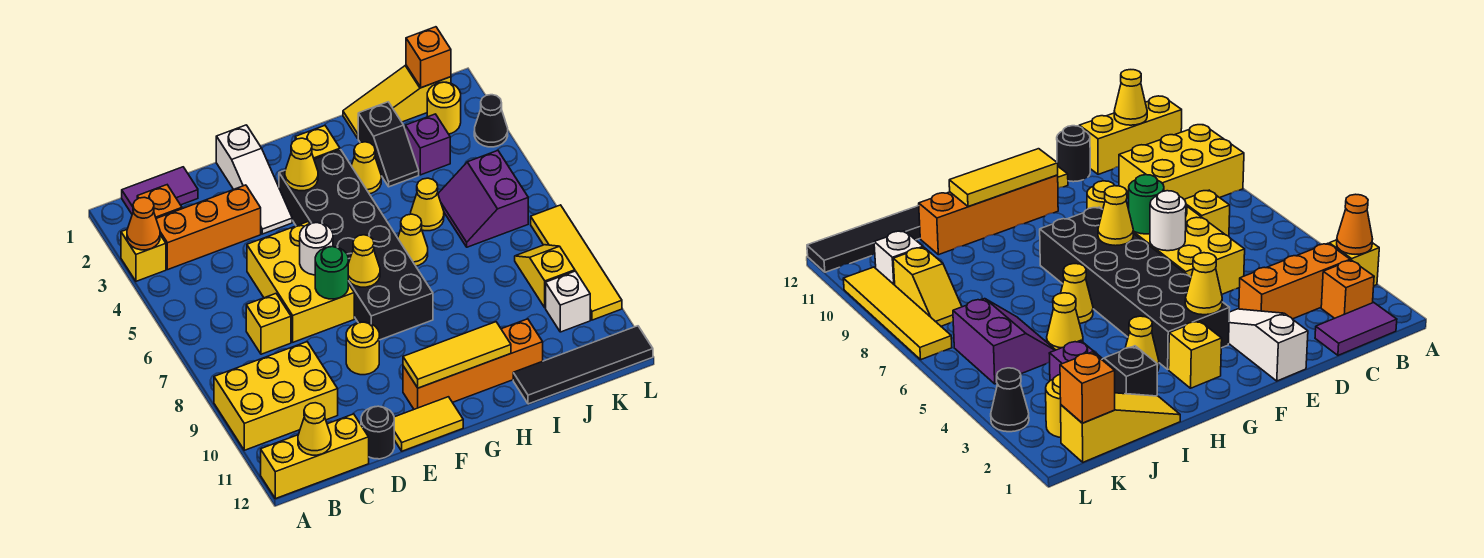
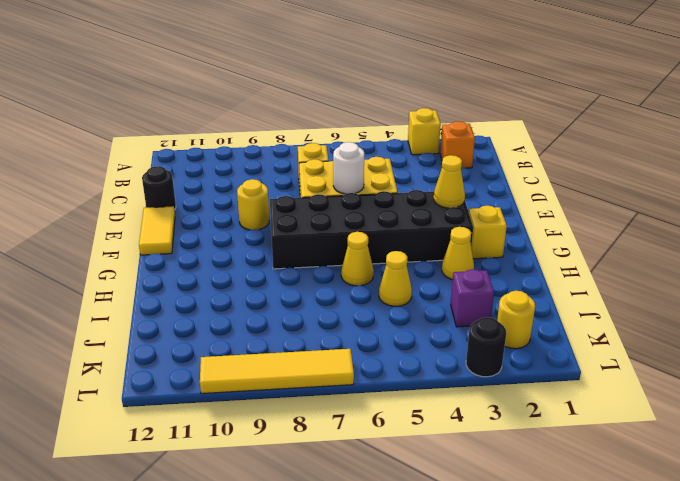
black round brick L3 level 1 -> black cone L3 level 1
none -> yellow brick A9:C10 level 1
none -> yellow brick A12:C12 level 1
none -> purple tile B1:C1 level 1
none -> orange brick B3:D3 level 1

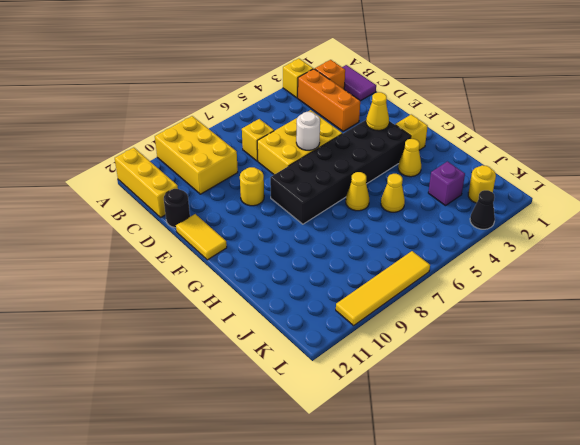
none -> white slope E1:E3 level 1 top 1
none -> orange brick F11:I11 level 1
none -> yellow slope I1:K1 level 1 top K
none -> black slope I2:I3 level 1 top 2

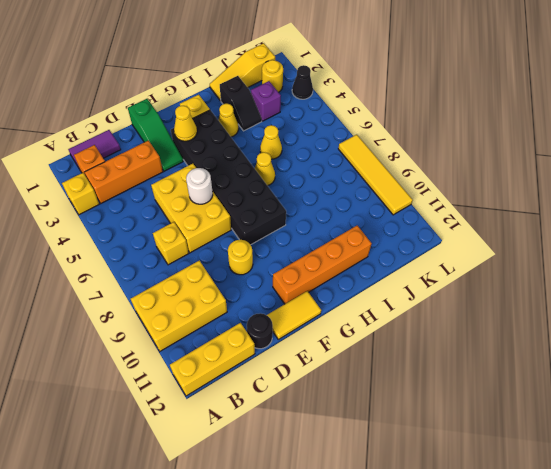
green slope E1:E3 level 1 top 1 -> white slope E1:E3 level 1 top 1
none -> black tile I12:L12 level 1
none -> purple slope J5:K6 level 1 top K
none -> yellow slope K8:K9 level 1 top 9
none -> white brick K10 level 1

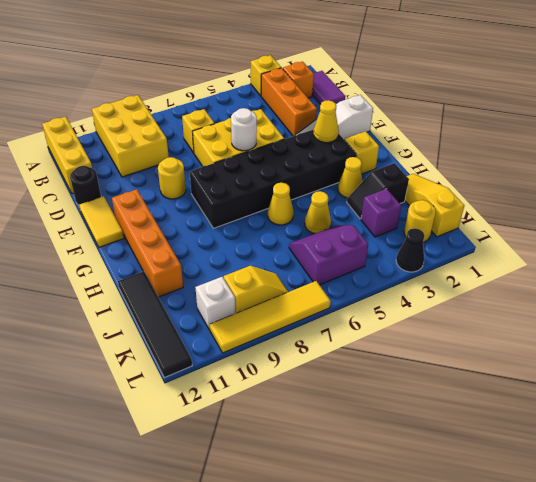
none -> orange cone A3 level 2
none -> yellow cone B12 level 2
none -> green round brick E7 level 2
none -> yellow cone F7 level 2

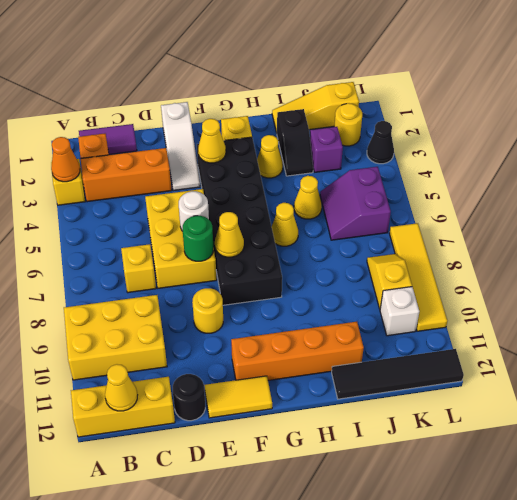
none -> yellow tile F11:H11 level 2
none -> orange brick K1 level 2

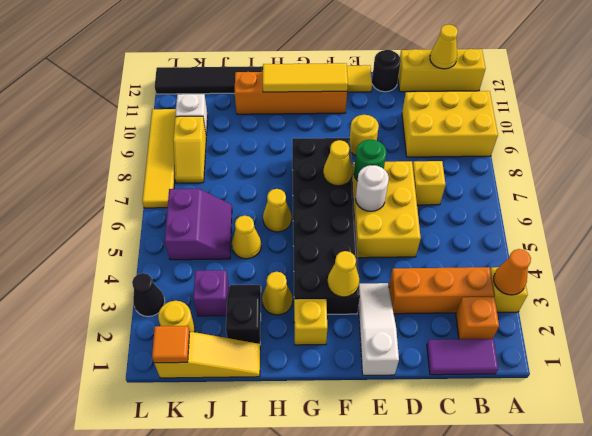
orange tile K1 level 2 -> orange brick K1 level 2

